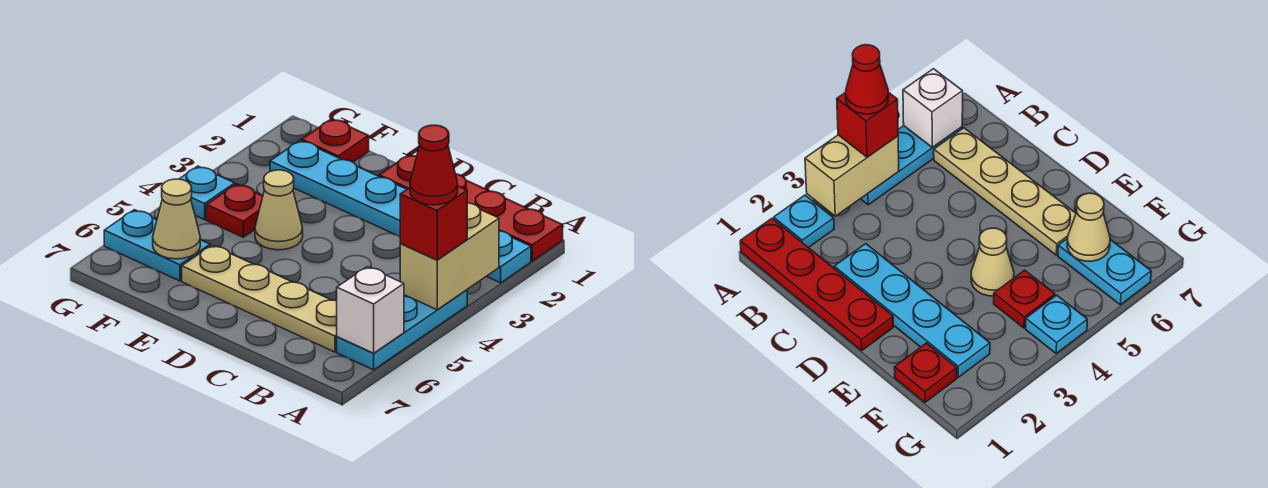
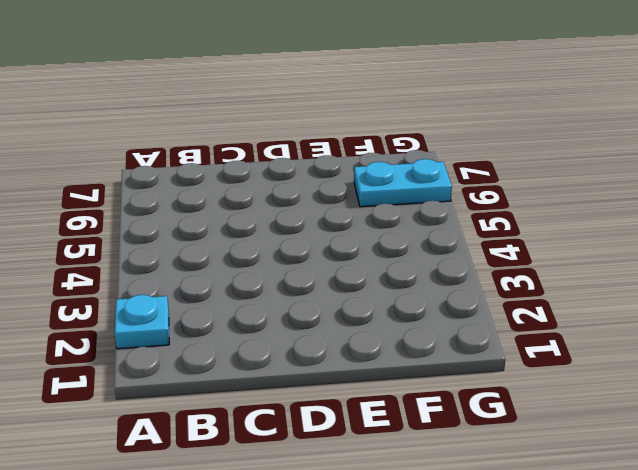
none -> red plate A1:D1 level 1
none -> cyan plate A4:A6 level 1
none -> tan plate B6:E6 level 1

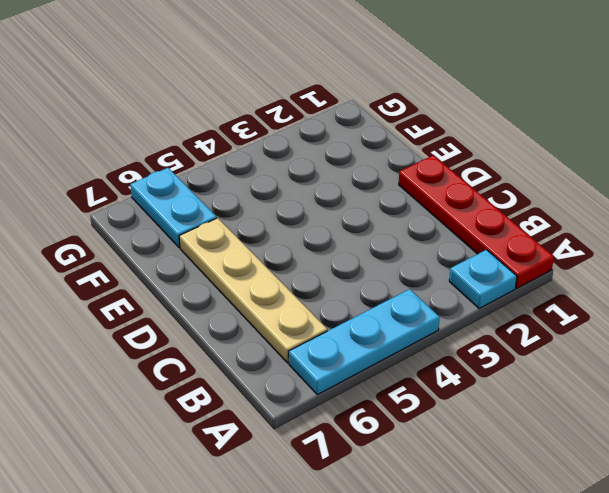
none -> cyan plate C2:F2 level 1
none -> tan cone E4 level 1
none -> red plate F1 level 1

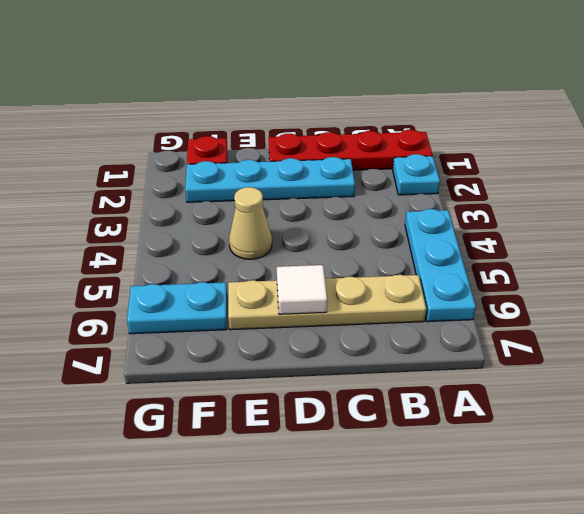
white tile D6 level 2 -> none
none -> red plate F4 level 1
none -> cyan plate G4 level 1
none -> tan brick A3:A4 level 2

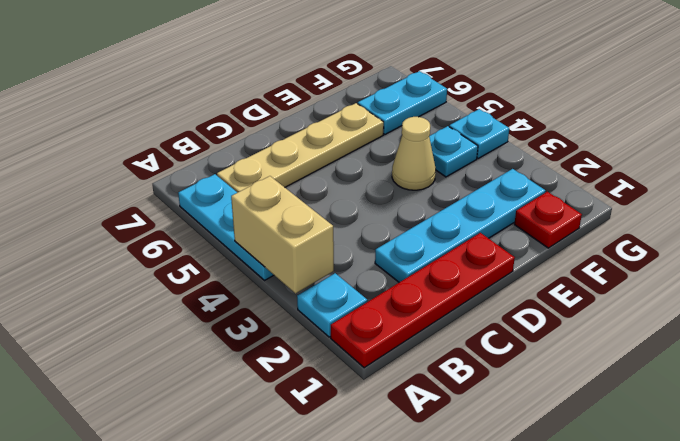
cyan plate F4 level 1 -> red plate F4 level 1
none -> white brick A6 level 2
none -> tan cone F6 level 2
none -> red brick A4 level 3

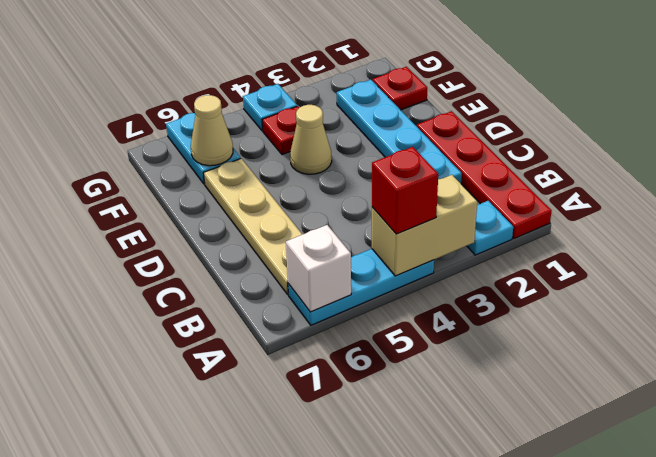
none -> red cone A4 level 4

